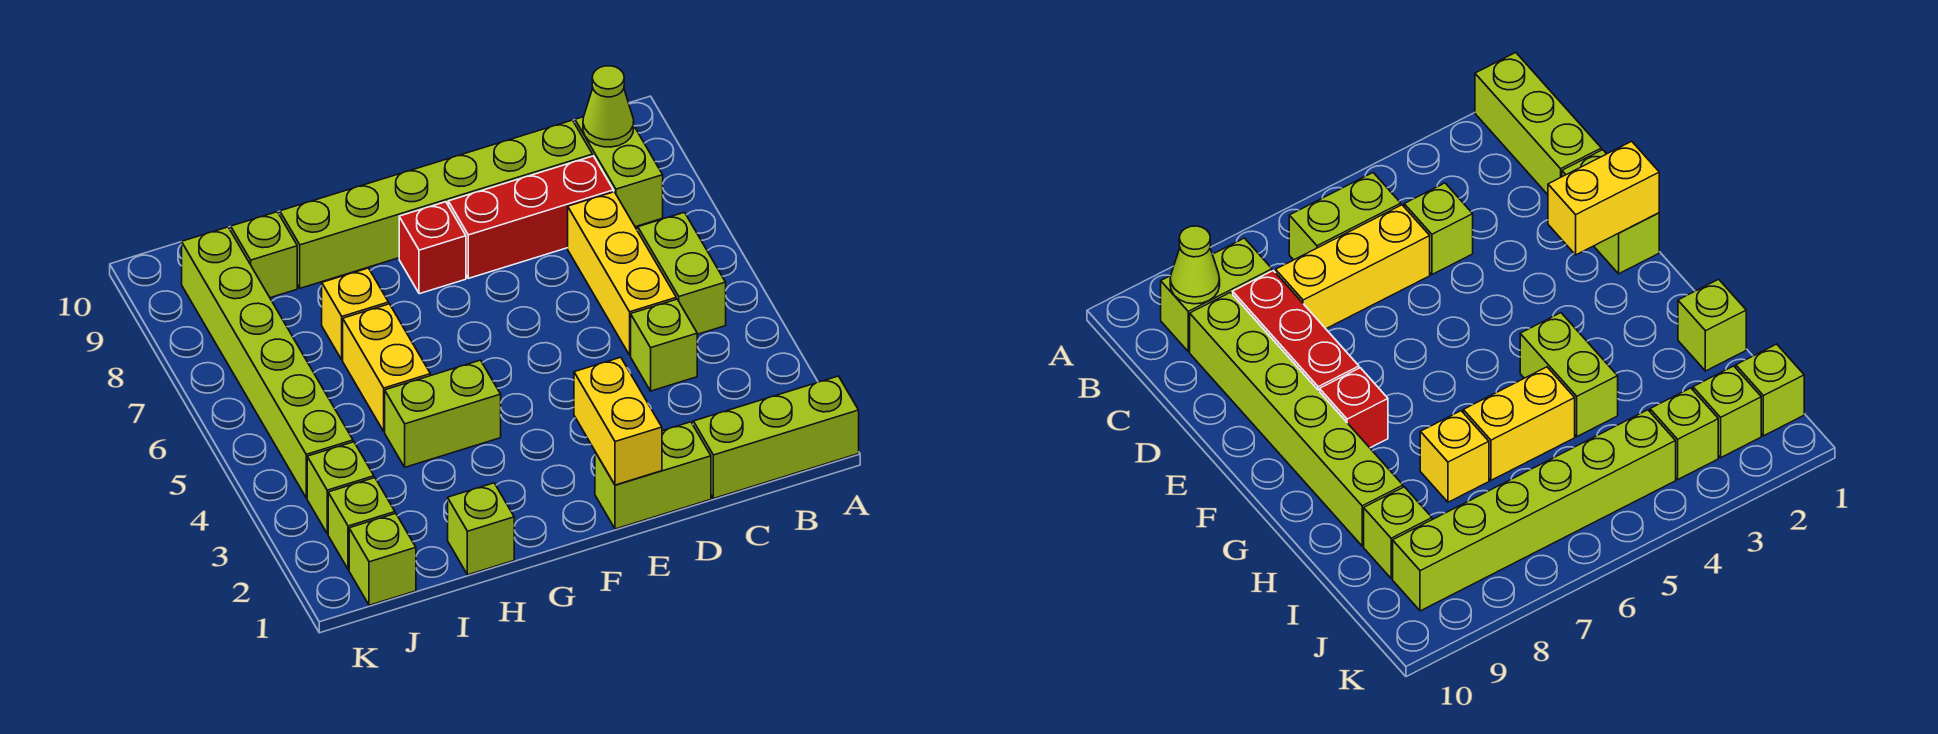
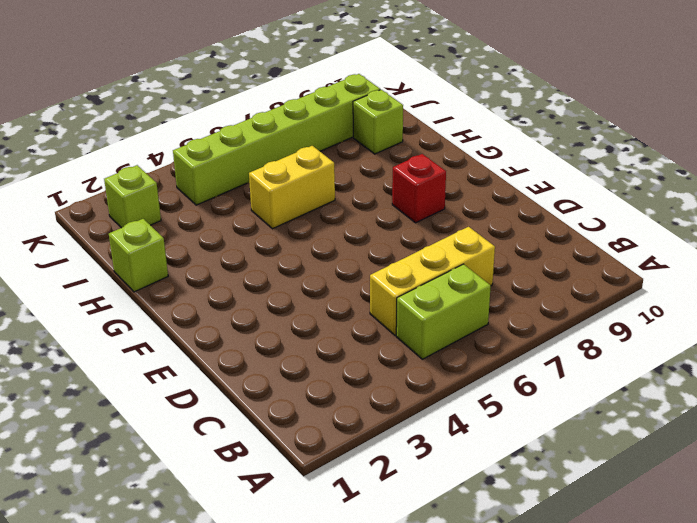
none -> lime brick A1:C1 level 1
none -> lime brick B8:B9 level 1
none -> lime brick C4 level 1

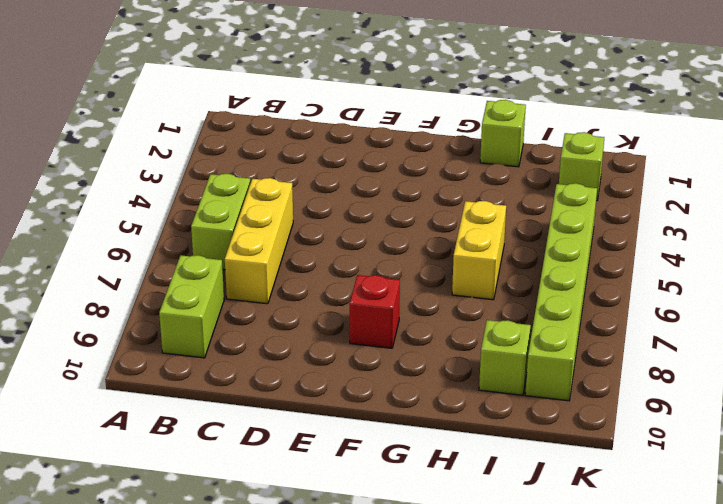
none -> lime brick A1:C1 level 1
none -> lime brick C4 level 1
none -> red brick C8:E8 level 1

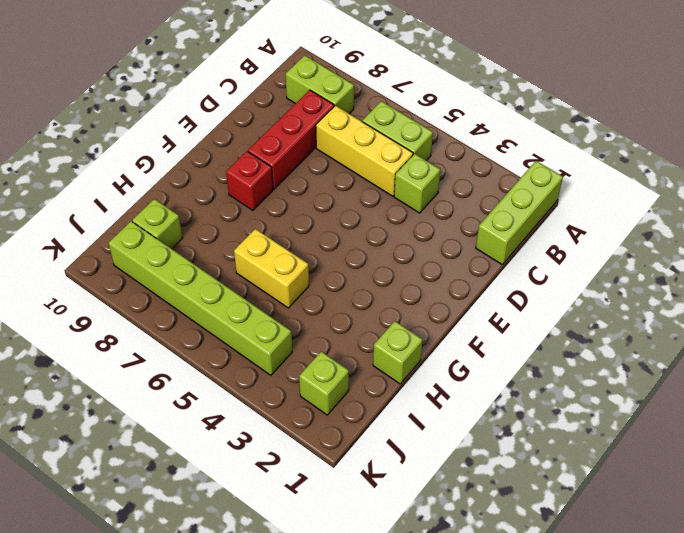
none -> lime brick C9:H9 level 1
none -> lime brick D1:E1 level 1
none -> lime brick G4:H4 level 1

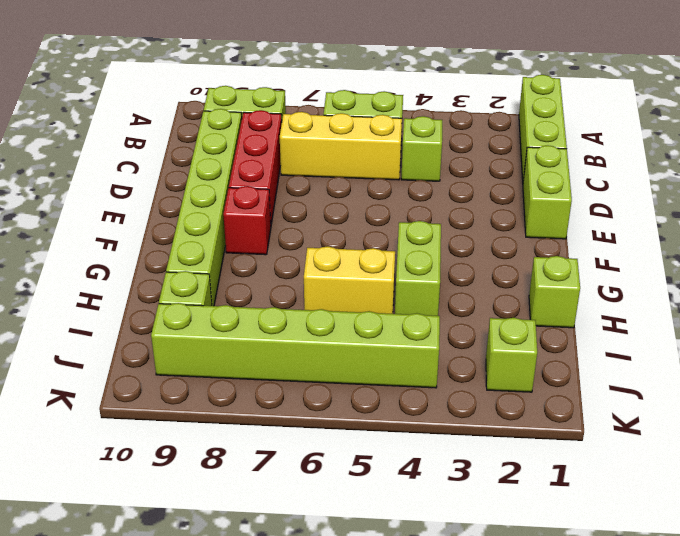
none -> yellow brick H7 level 1
none -> lime brick J1 level 1
none -> lime brick J3 level 1

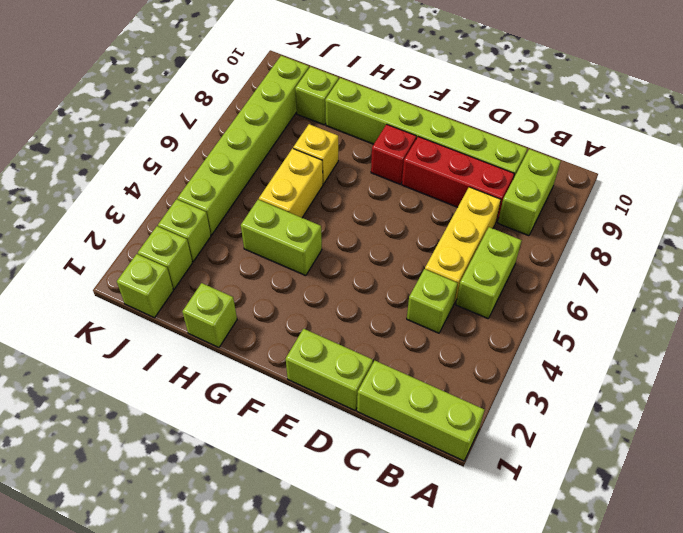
none -> lime cone B9 level 2
none -> yellow brick E1:E2 level 2

